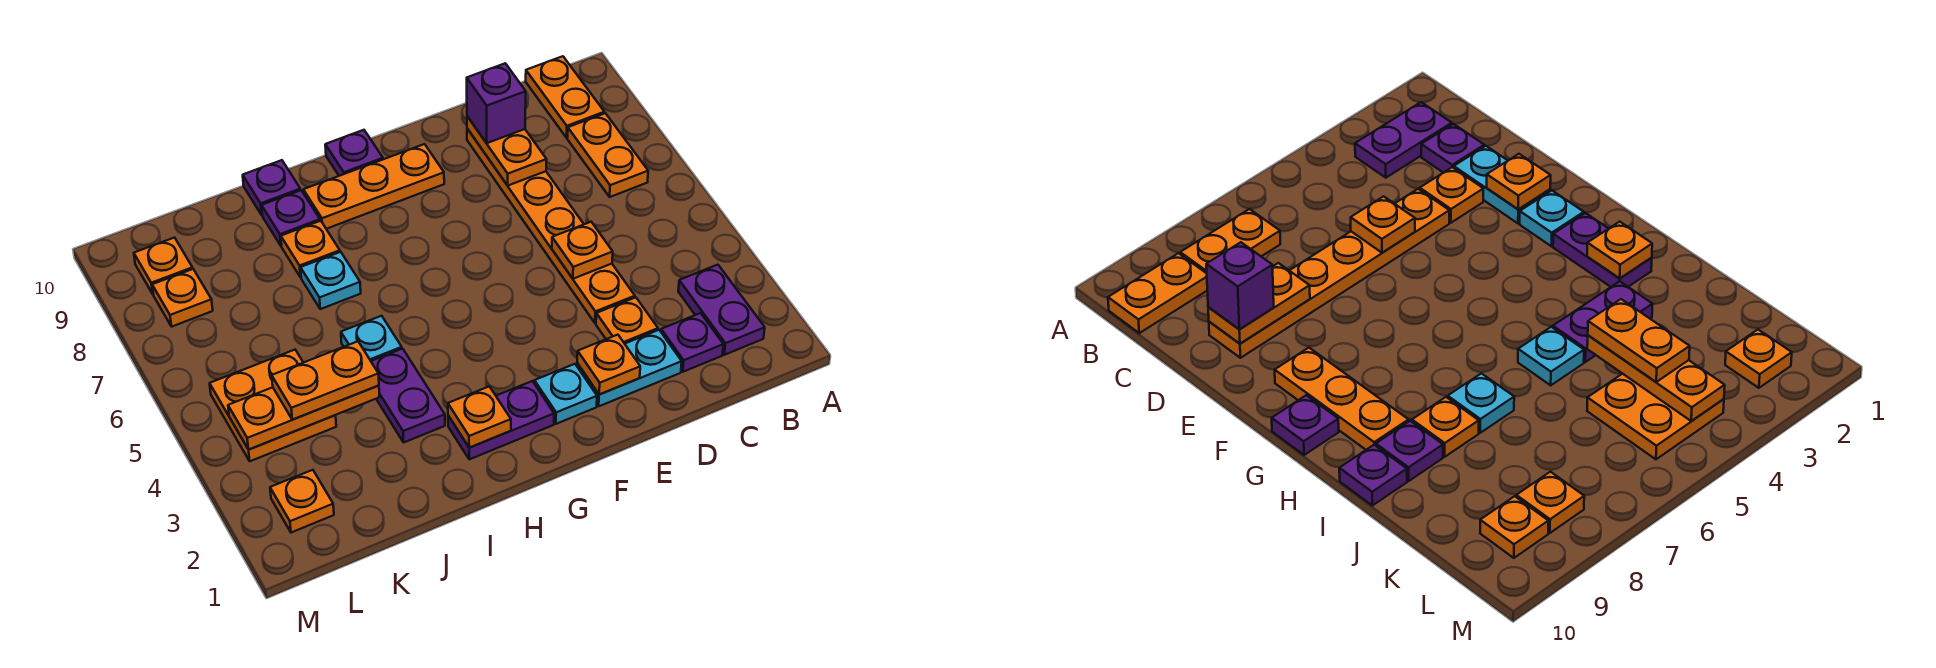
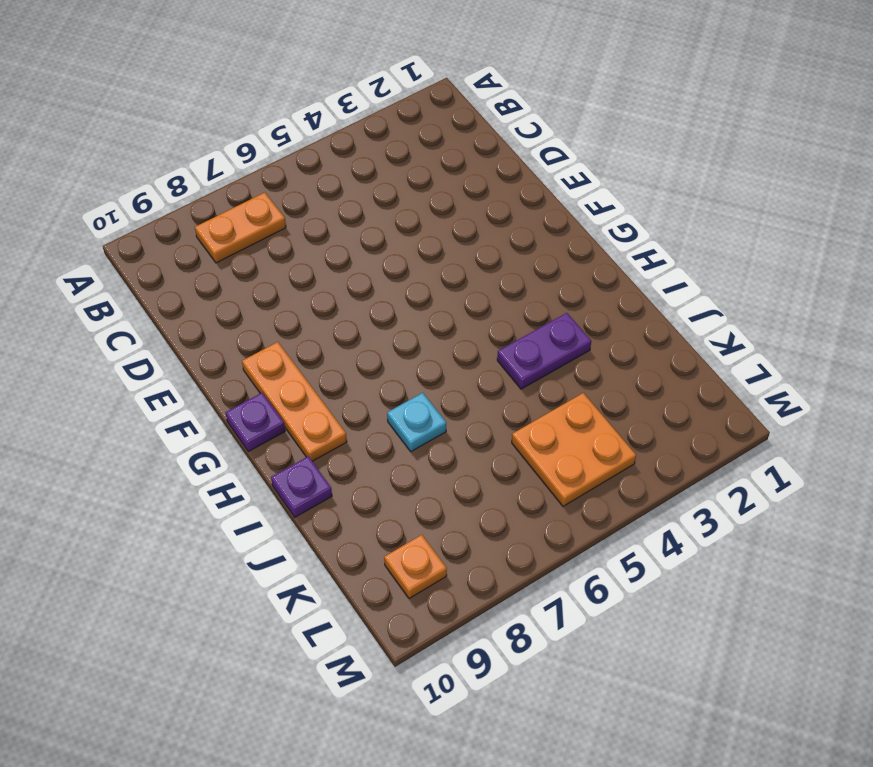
none -> purple plate B2:B3 level 1
none -> orange plate B9:B10 level 1
none -> purple plate C2 level 1

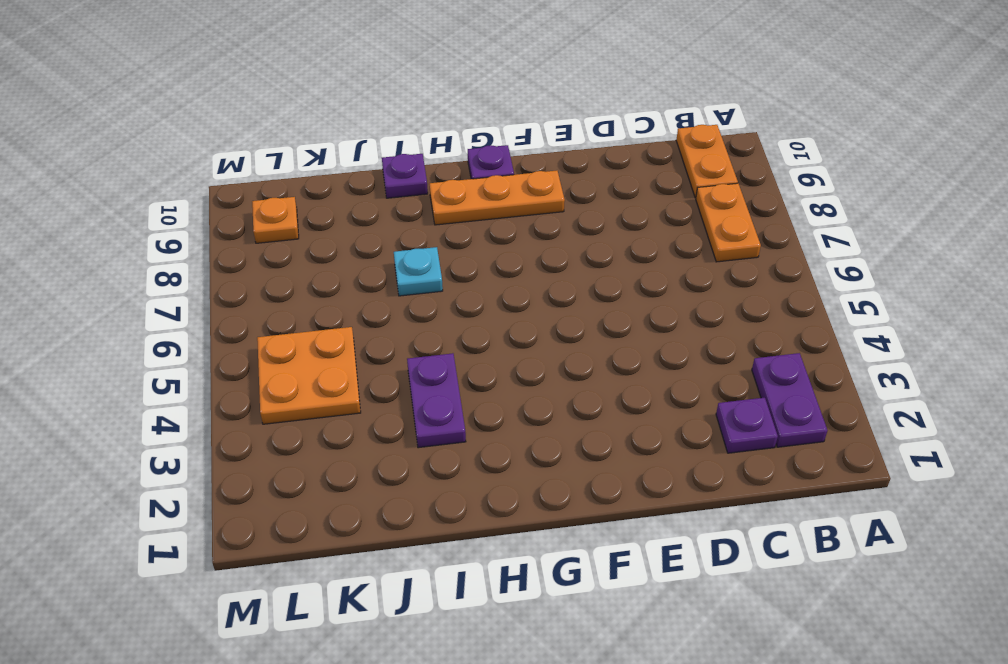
none -> cyan plate D2:E2 level 1
none -> orange plate D3 level 1
none -> orange plate D4:D9 level 1

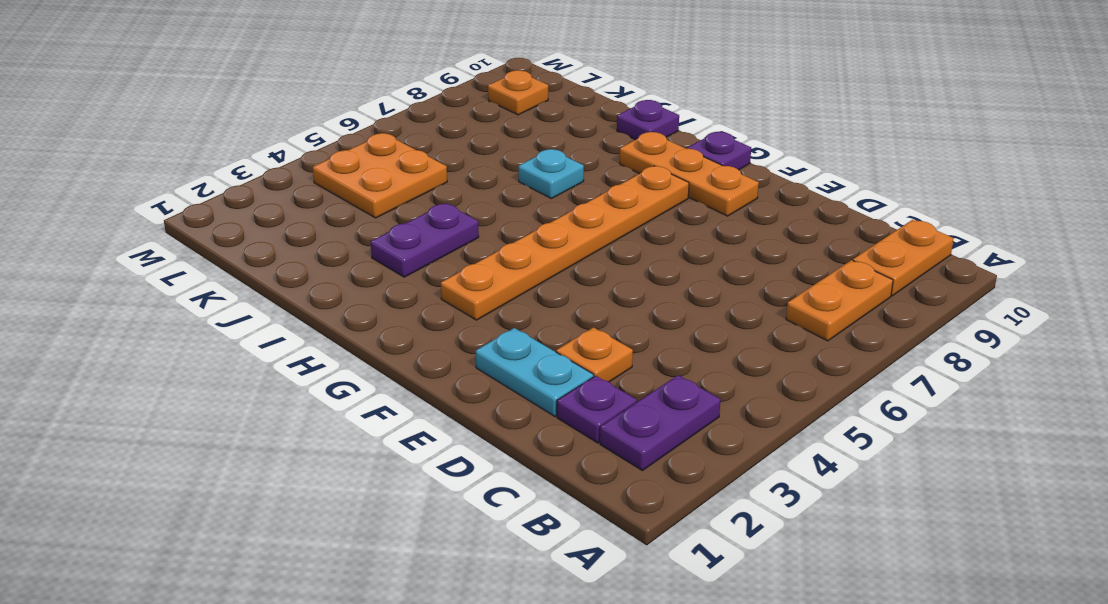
orange plate G3:G8 level 1 -> orange plate D4:D9 level 1
none -> cyan plate F2 level 1
none -> purple plate G2:H2 level 1
none -> cyan plate I5 level 1

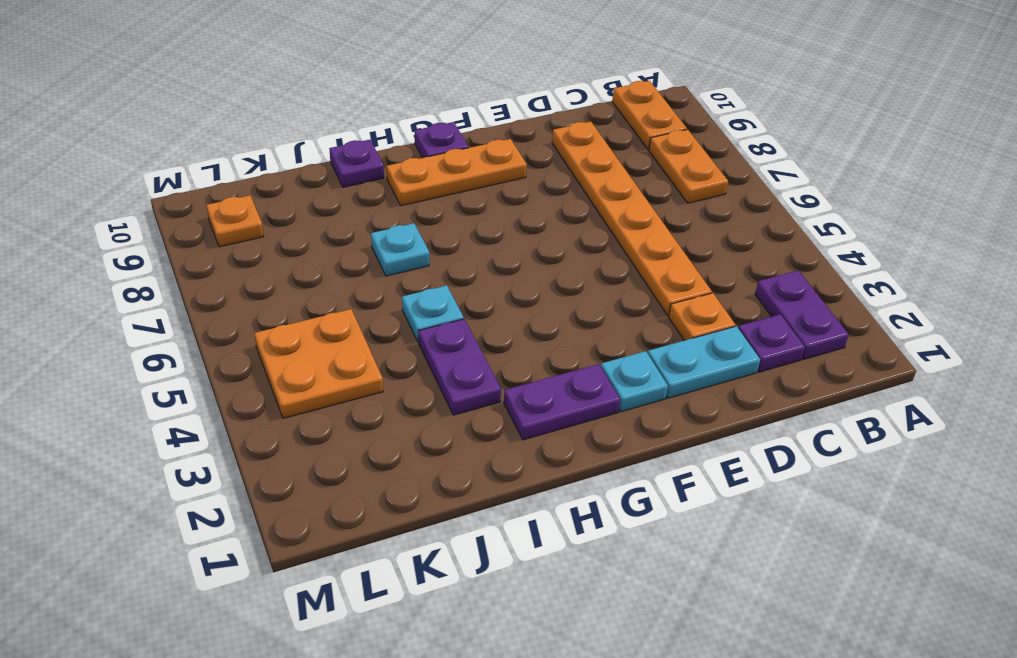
none -> orange plate I8 level 1
none -> purple plate I9 level 1
none -> orange plate L2 level 1

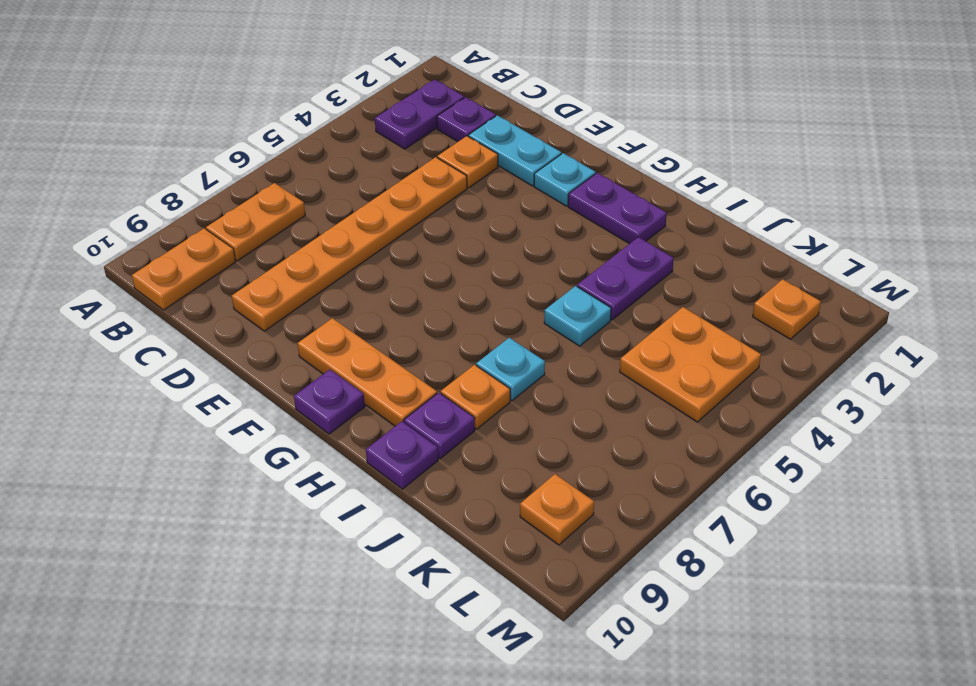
none -> orange plate L8 level 1
none -> orange plate D5 level 2
none -> orange plate D8:D9 level 2

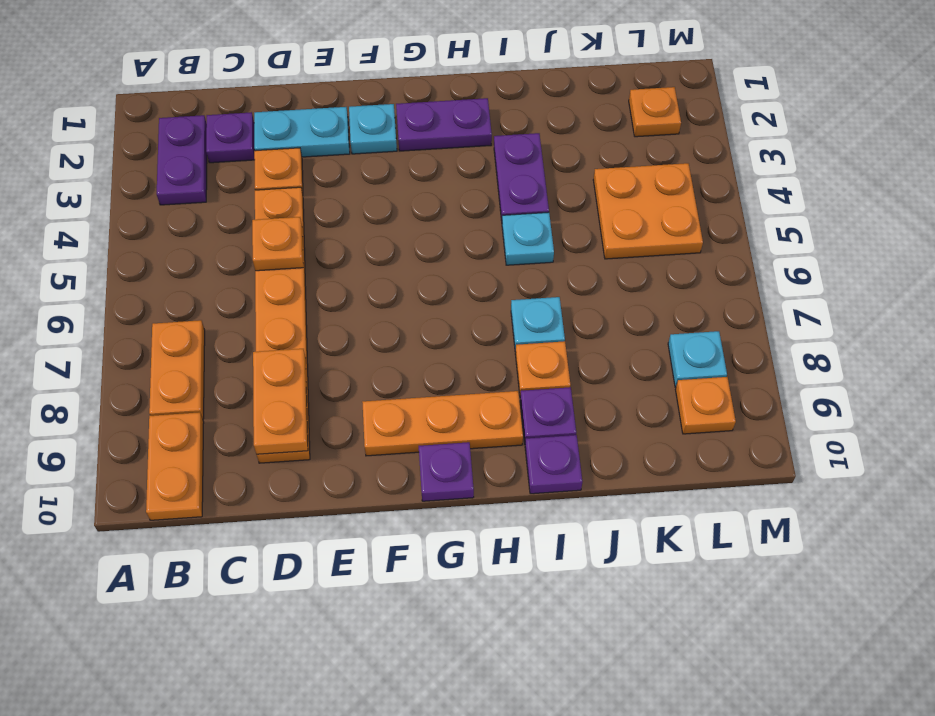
cyan plate L8 level 1 -> orange plate L8 level 1
none -> orange plate E2 level 2
none -> orange plate H2 level 2
none -> orange plate J4:L4 level 2

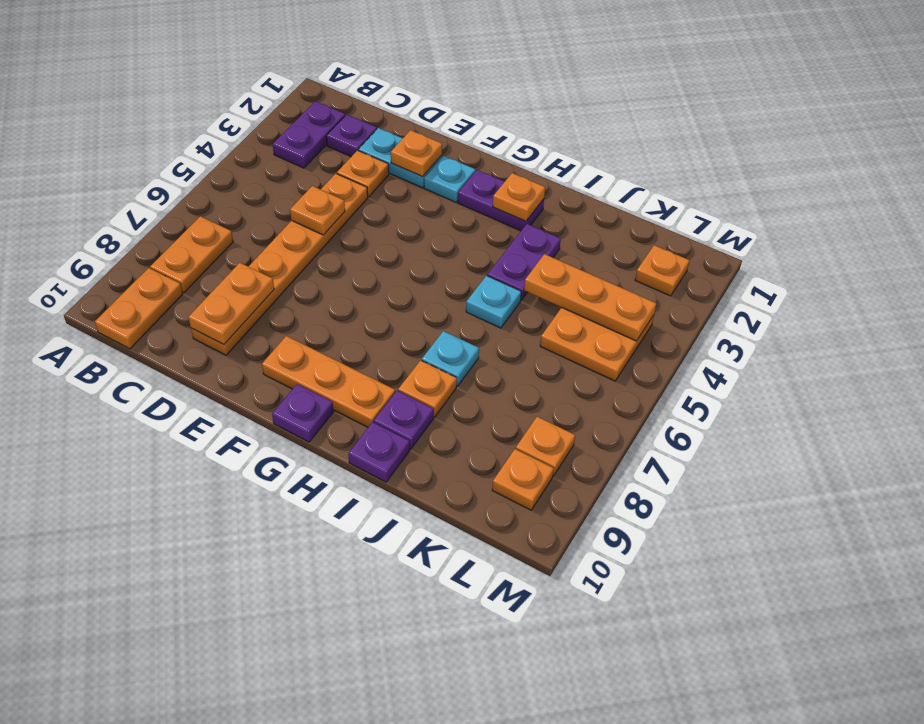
none -> purple brick D9 level 3
none -> orange plate J4:K4 level 3

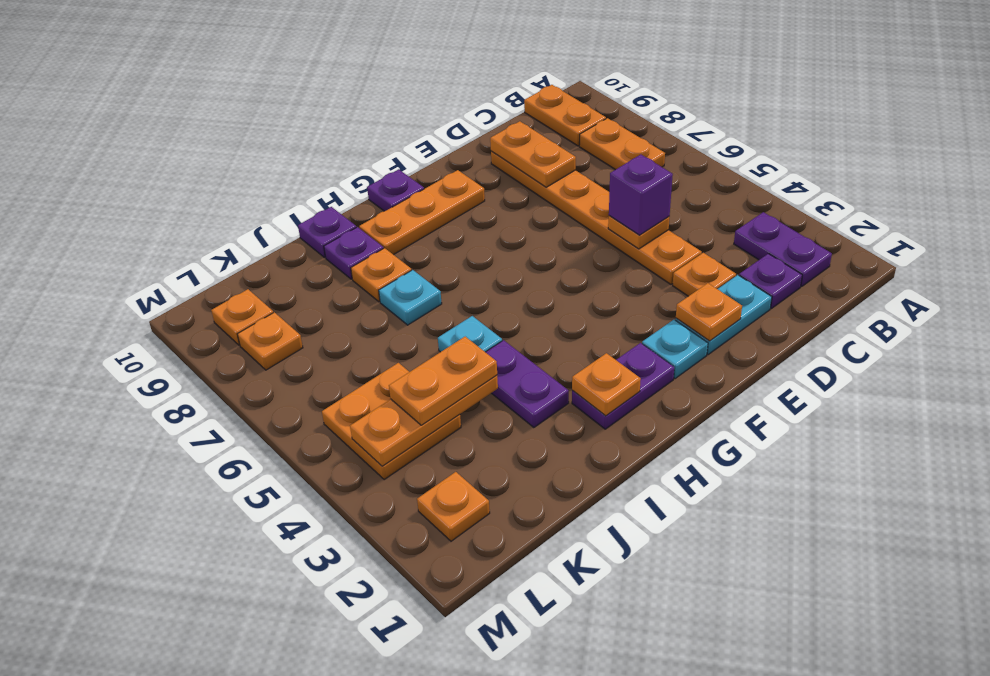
purple brick D5 level 3 -> purple brick D9 level 3

